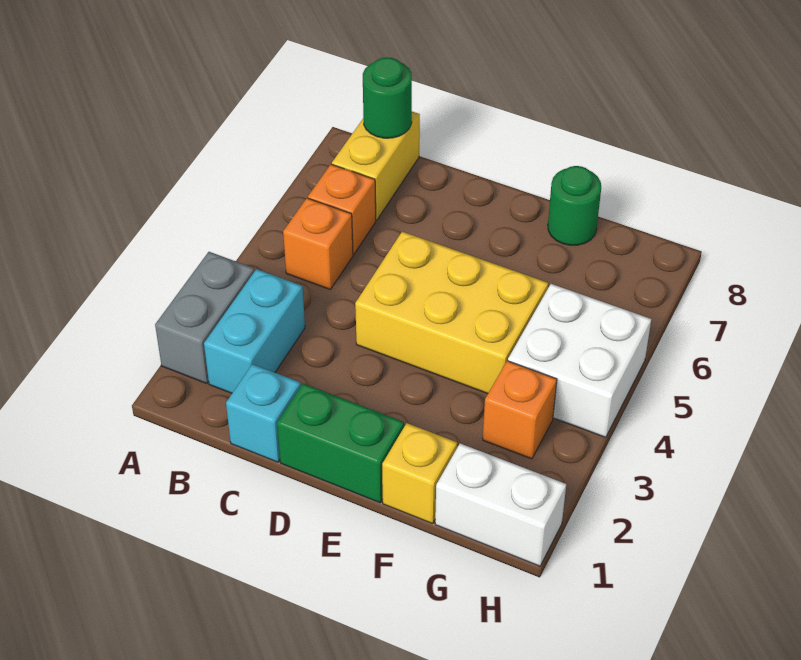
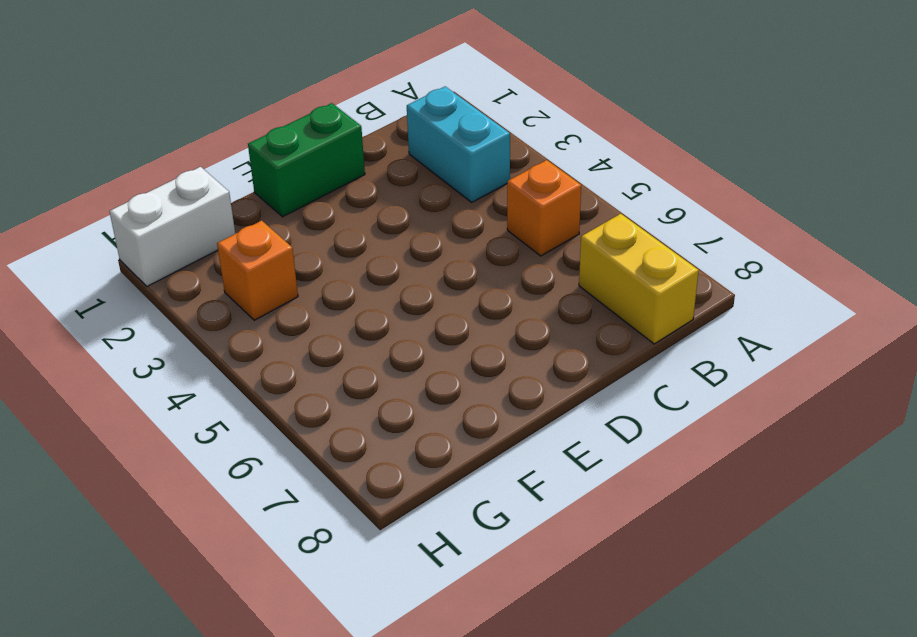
none -> grey brick A2:A3 level 1
none -> orange brick B6 level 1
none -> cyan brick C1 level 1

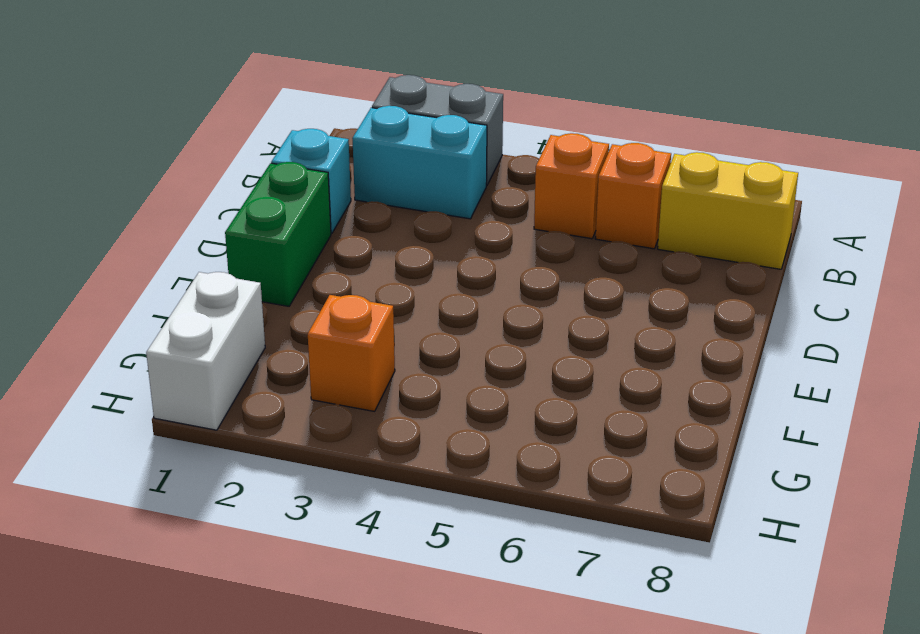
none -> yellow brick D4:F5 level 1
none -> yellow brick F1 level 1
none -> green round brick F8 level 1

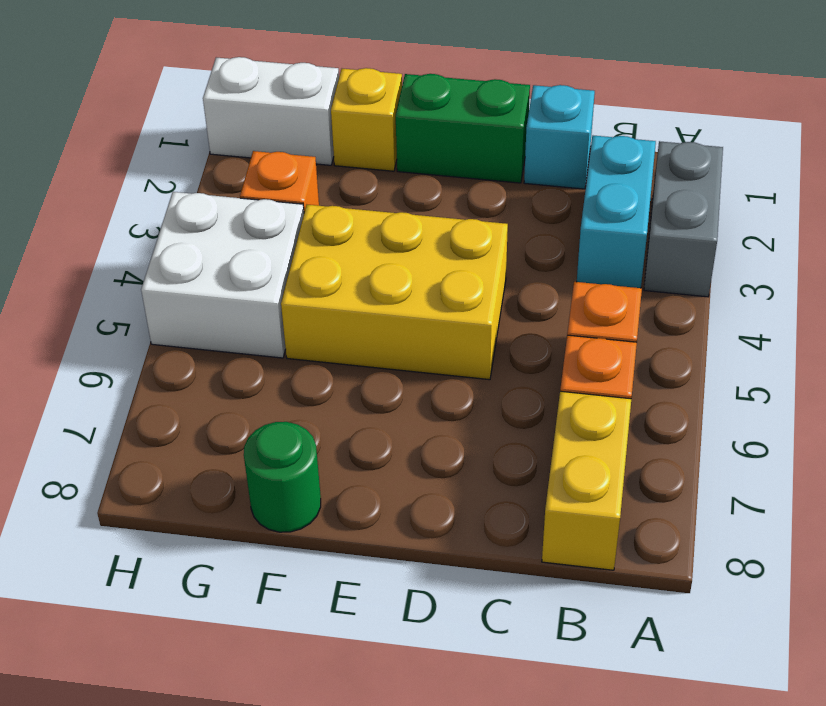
none -> green round brick B8 level 2

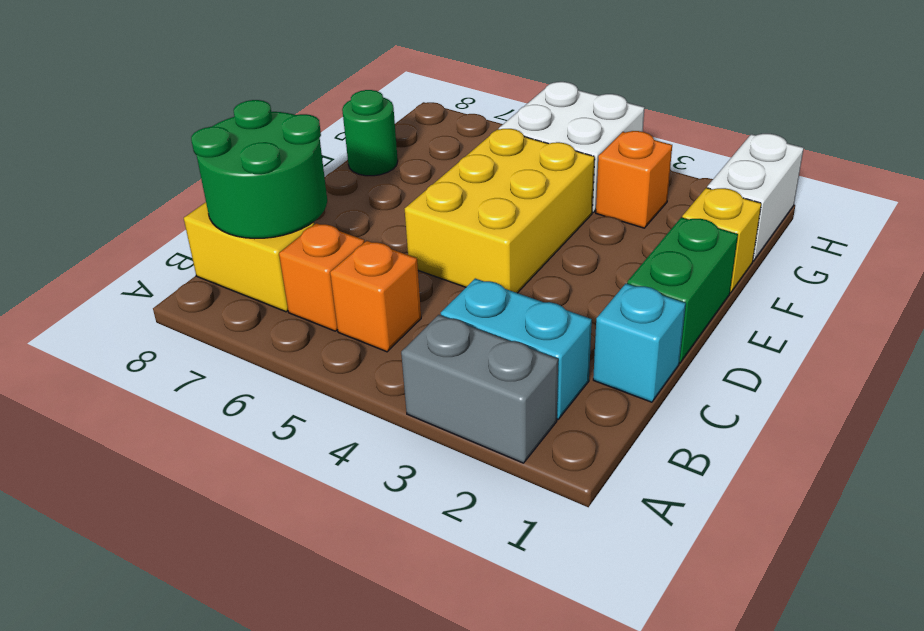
green round brick B7:C8 level 2 -> green round brick B8 level 2

